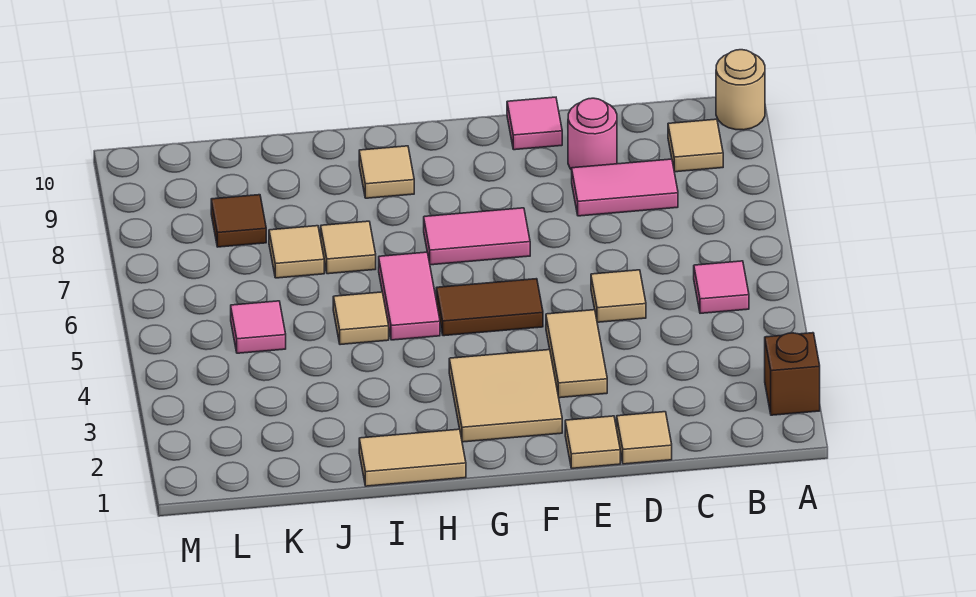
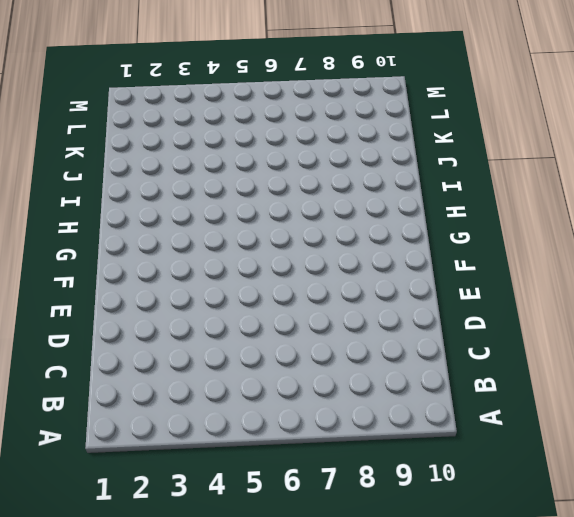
none -> brown brick A2 level 1
none -> tan round brick A10 level 1
none -> pink tile B5 level 1

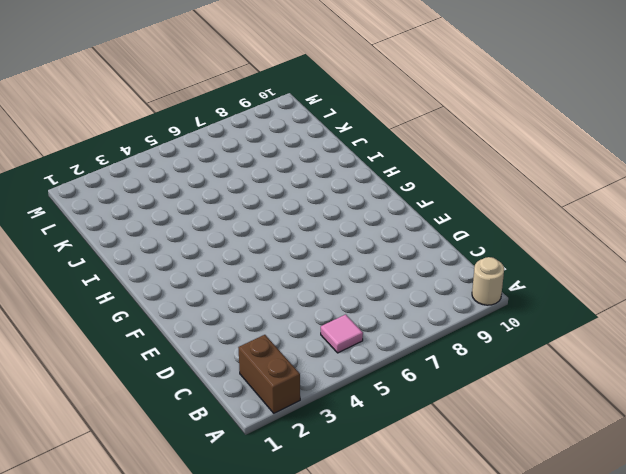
brown brick A2:B2 level 1 -> brown brick A2 level 1
none -> tan tile B9 level 1
none -> pink tile C8:D8 level 1
none -> tan tile D1 level 1

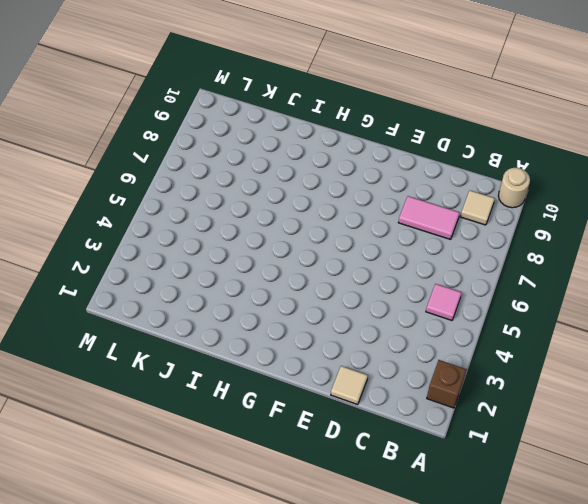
none -> tan tile D5 level 1
none -> pink round brick D9 level 1
none -> tan tile E1 level 1

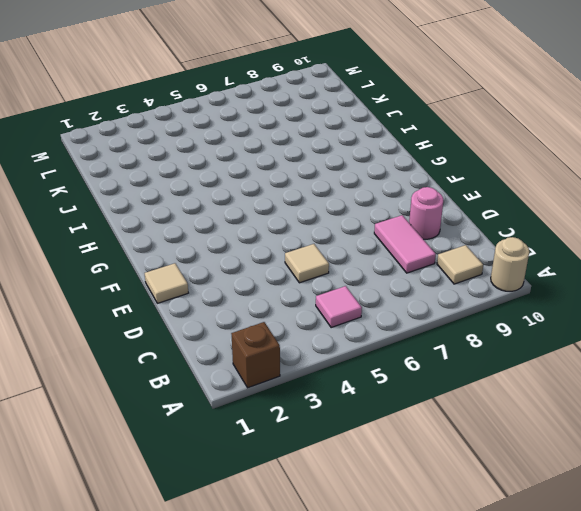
none -> tan tile D1 level 1
none -> tan tile E3:E4 level 1
none -> pink tile E10 level 1

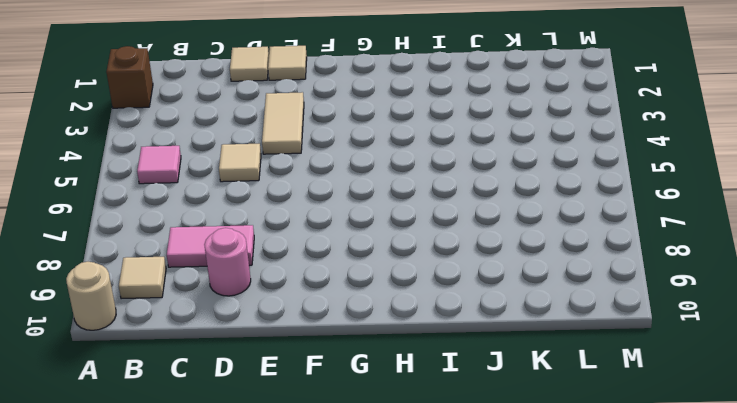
none -> pink tile E10 level 1
none -> tan tile F2:G3 level 1
none -> brown tile F5:G5 level 1

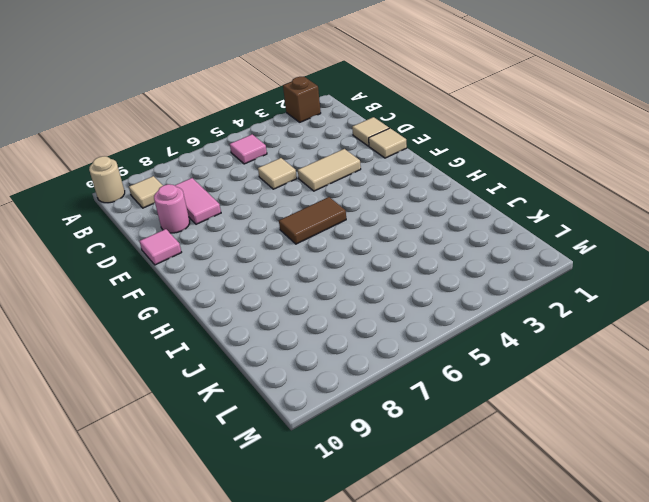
brown tile G5:G6 level 1 -> brown tile F5:G5 level 1
none -> tan tile F2:G3 level 1
none -> pink tile F7:G7 level 1
none -> tan tile H1:I1 level 1

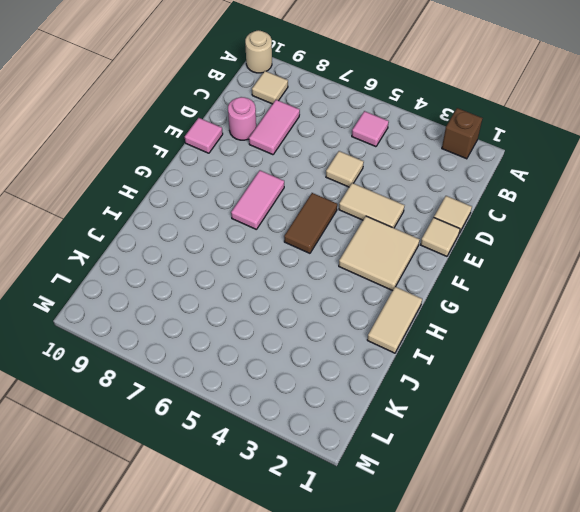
none -> pink tile H5:H6 level 1
none -> tan tile H9 level 1
none -> tan tile I5 level 1

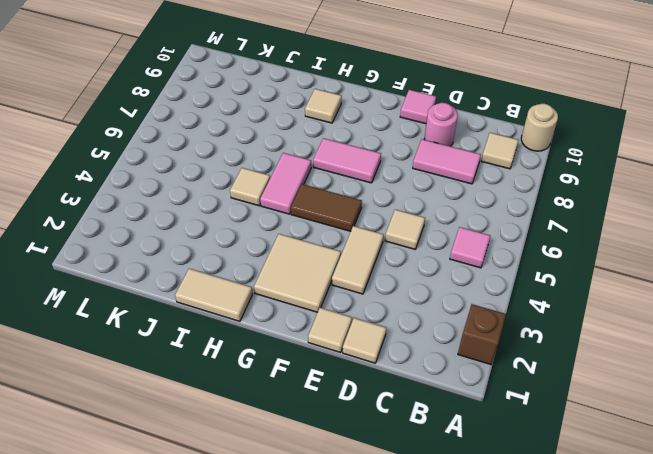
none -> tan tile I7 level 1
none -> tan tile J7 level 1
none -> pink tile K5 level 1

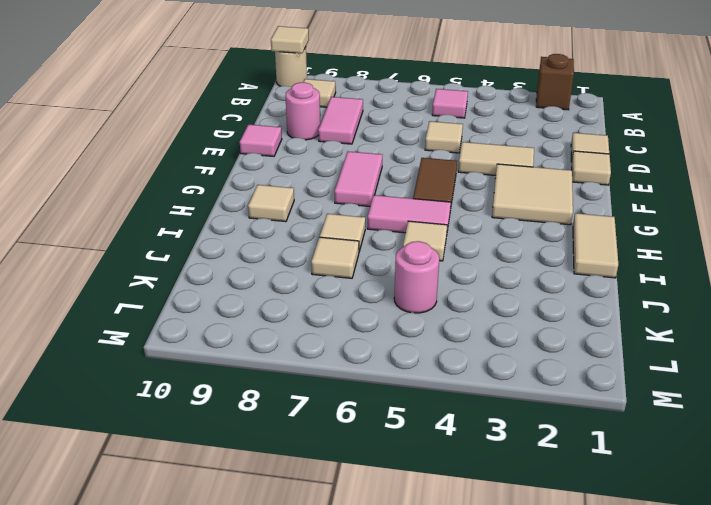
tan tile A10 level 2 -> none
pink round brick K5 level 1 -> pink tile K5 level 1
none -> brown tile K8 level 1

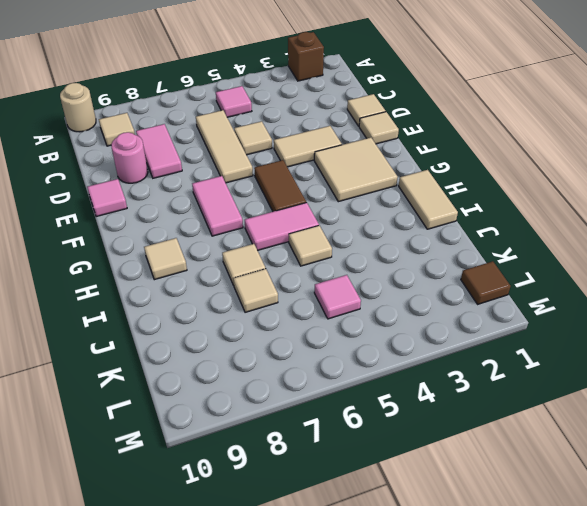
tan tile C6:E6 level 1 -> none
brown tile L1 level 1 -> brown tile K8 level 1

